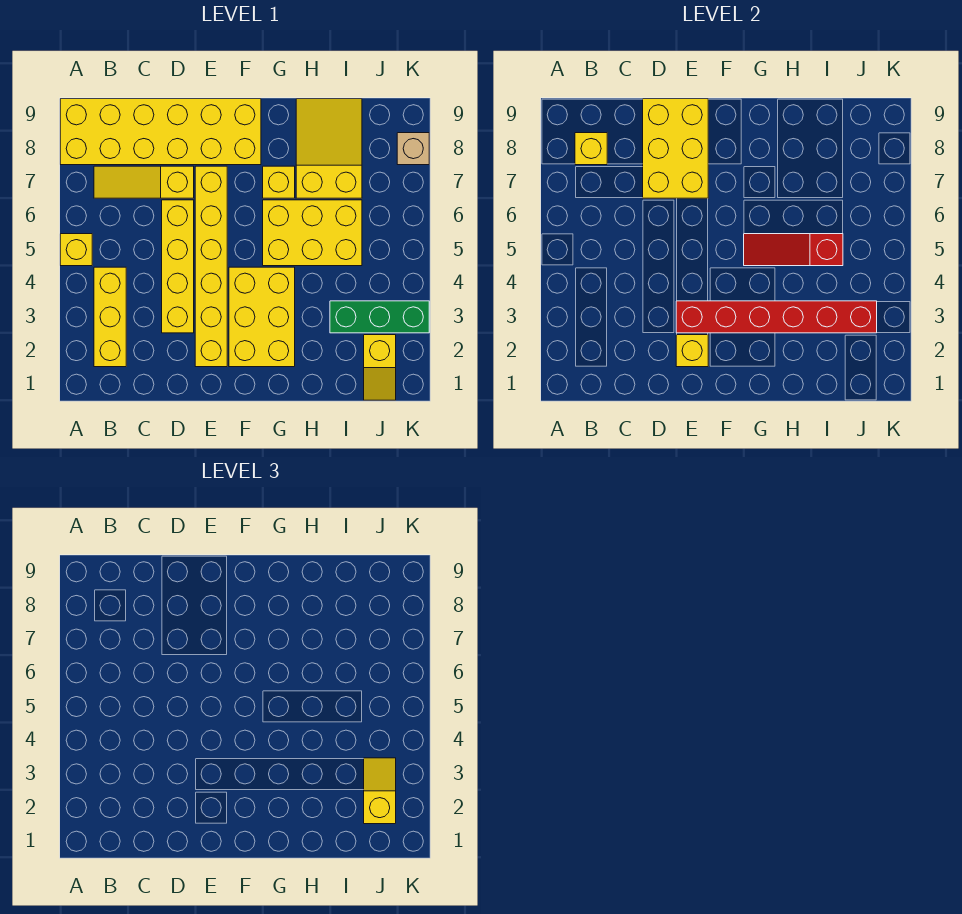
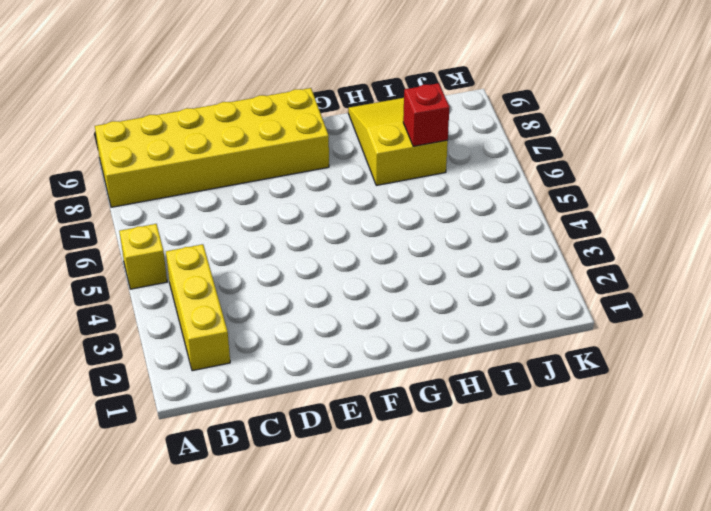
red brick I7 level 2 -> none
none -> yellow slope B7:D7 level 1 top D
none -> yellow brick D3:D6 level 1
none -> yellow brick E2:E7 level 1

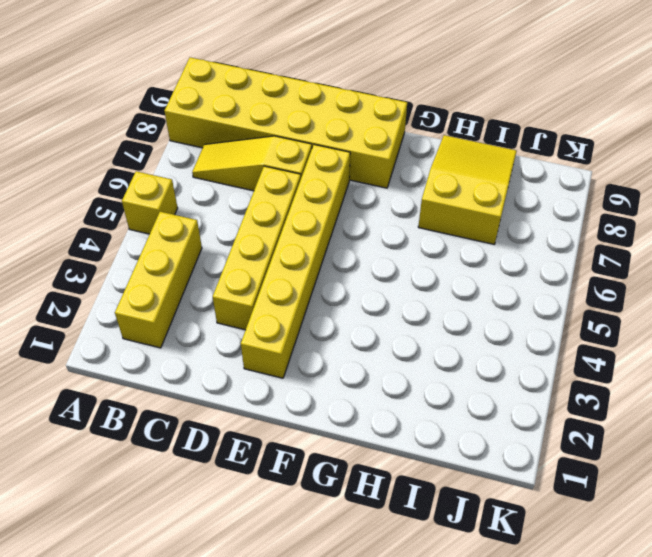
none -> yellow brick F2:G4 level 1
none -> yellow brick G5:I6 level 1
none -> yellow brick G7 level 1

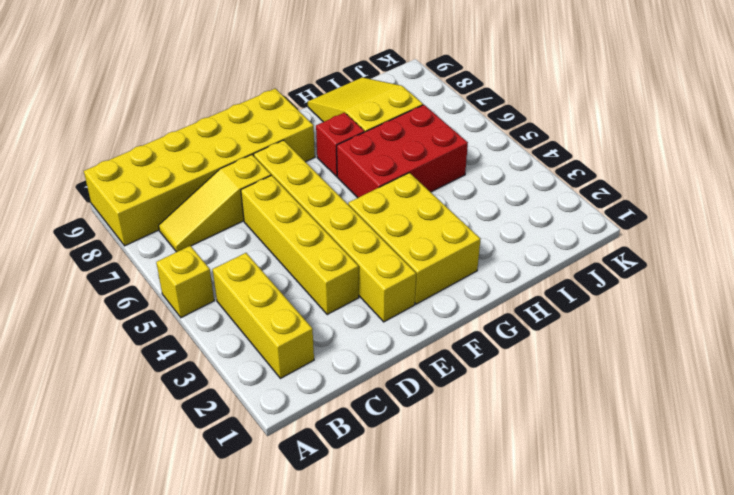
red brick G5:I6 level 1 -> yellow brick G5:I6 level 1
red brick G7 level 1 -> yellow brick G7 level 1
none -> green brick I3:K3 level 1
none -> yellow slope J1:J2 level 1 top 2
none -> tan brick K8 level 1

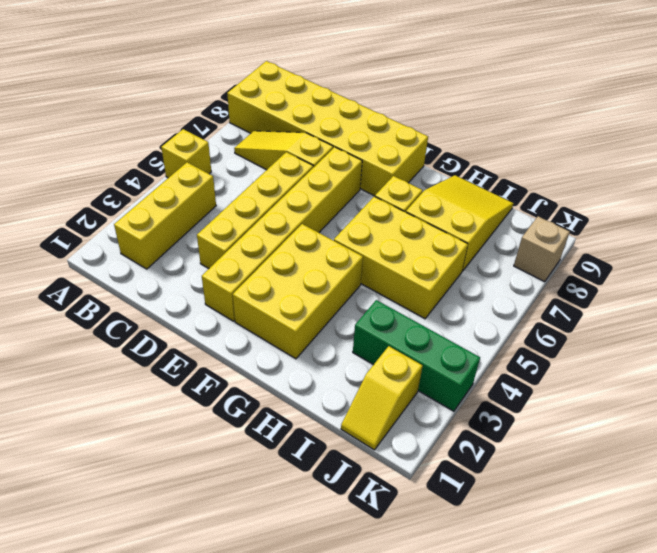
none -> yellow brick B8 level 2
none -> yellow brick D7:E9 level 2
none -> yellow brick E2 level 2

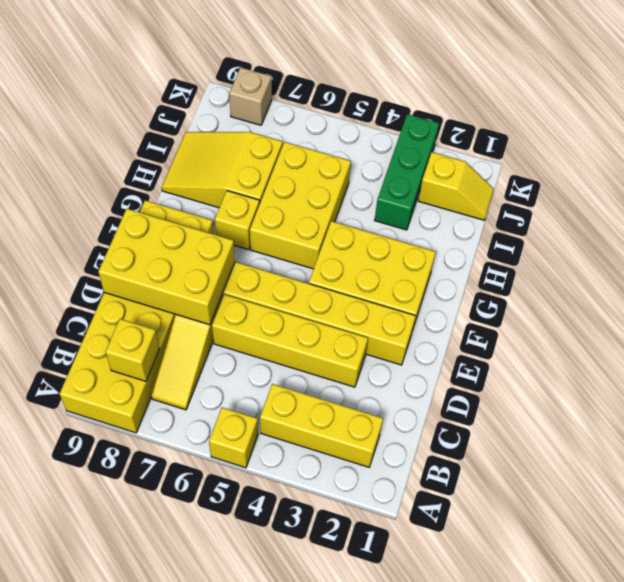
none -> yellow brick E2 level 2
none -> red brick E3:J3 level 2
none -> red slope G5:I5 level 2 top I

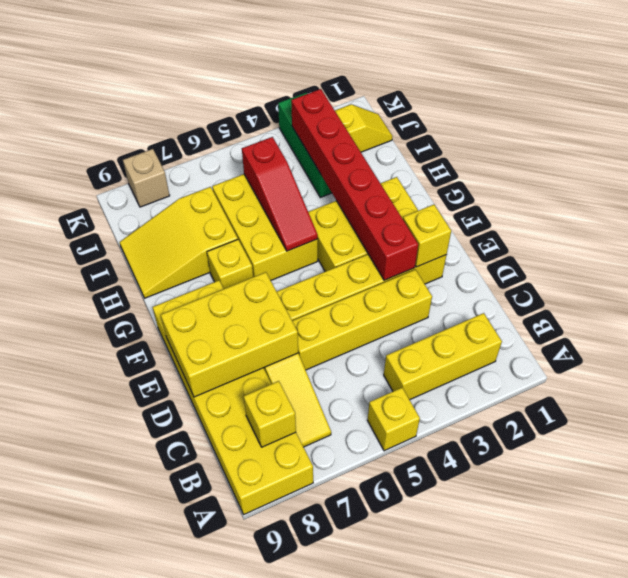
none -> yellow slope J2:J3 level 3 top 2

